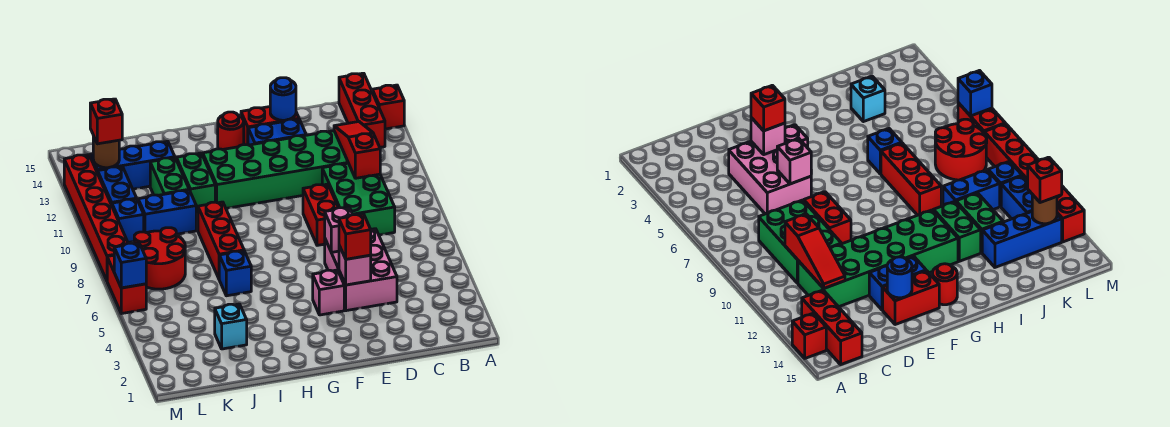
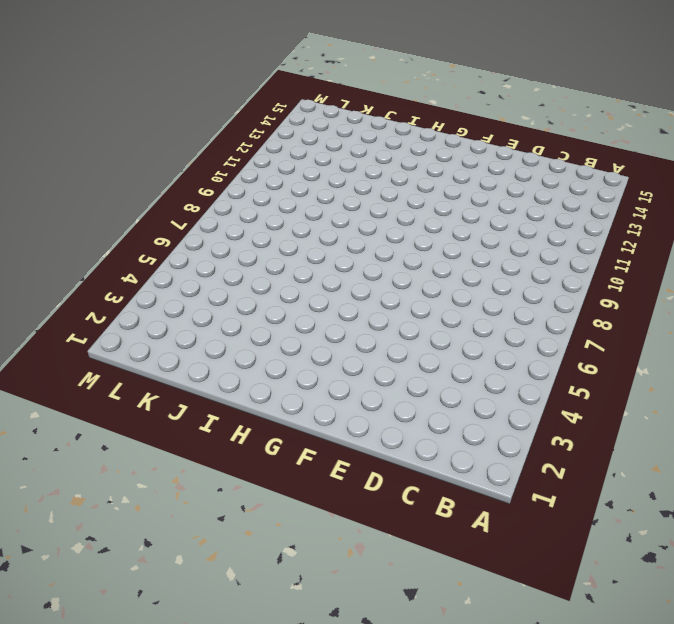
none -> red brick A14 level 1
none -> red brick B13:B15 level 1
none -> green brick C8:D10 level 1
none -> green brick C11:H12 level 1

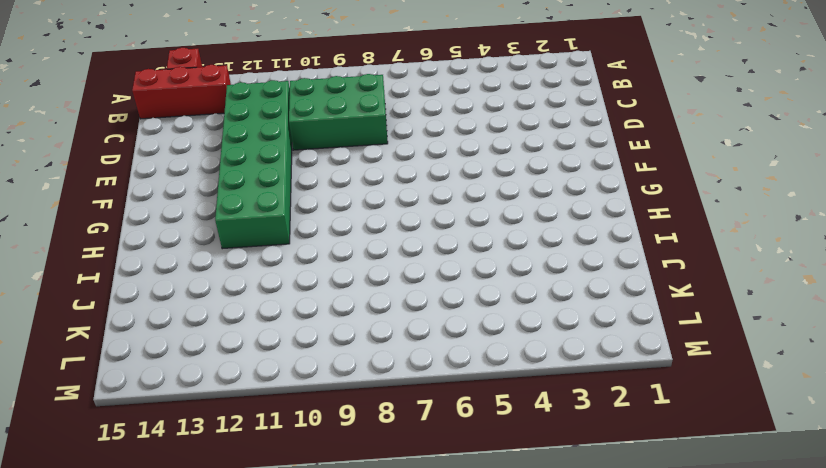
none -> pink brick D4:E6 level 1
none -> red brick E8:E9 level 1
none -> blue brick E13:F13 level 1
none -> red brick E14:F14 level 1

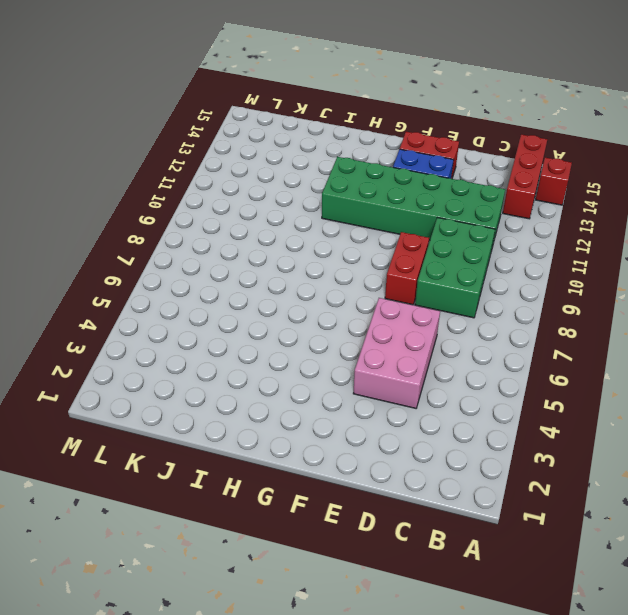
none -> pink brick F4 level 1
none -> red round brick G14 level 1
none -> blue brick I6 level 1
none -> red brick I7:I9 level 1

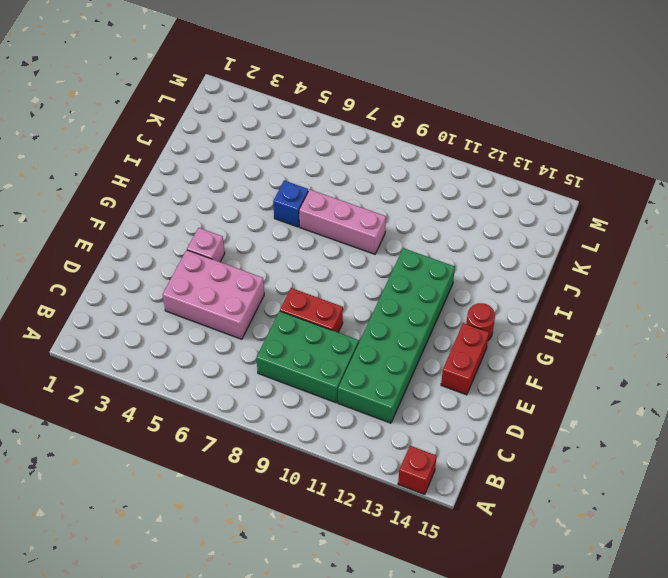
pink brick I7:I9 level 1 -> red brick I7:I9 level 1
none -> red brick B13:B15 level 1
none -> blue brick E13:F13 level 1
none -> green brick I11:I12 level 1
none -> cyan brick J3 level 1

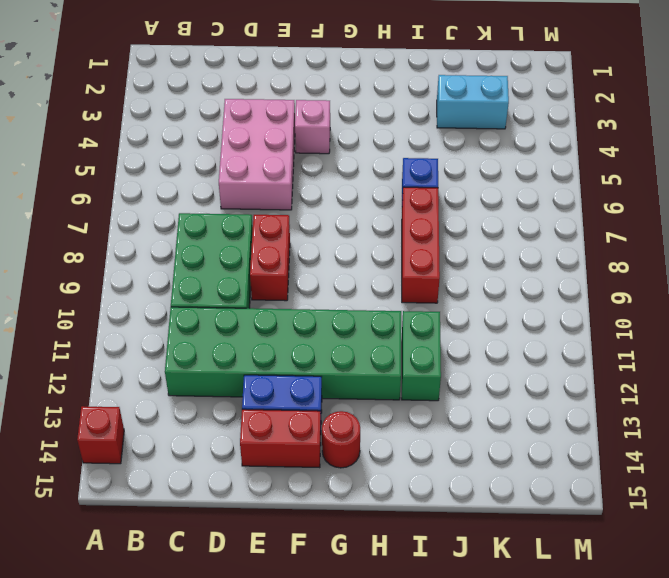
cyan brick J3:K3 level 1 -> cyan brick J3 level 1
none -> red brick B13:B15 level 1
none -> blue brick J10:K10 level 1
none -> green brick J11:J12 level 1
none -> blue brick J13:L13 level 1

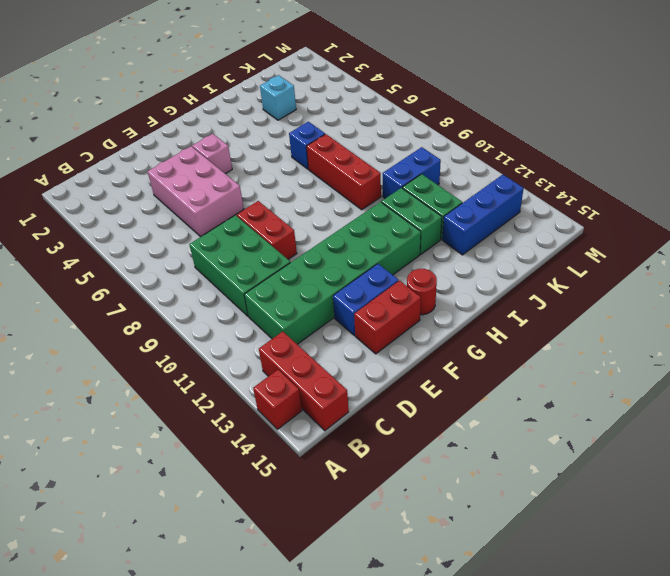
none -> red round brick K7:L8 level 1
none -> blue brick L10 level 1
none -> blue brick L11:L12 level 1
none -> red brick M6:M7 level 1

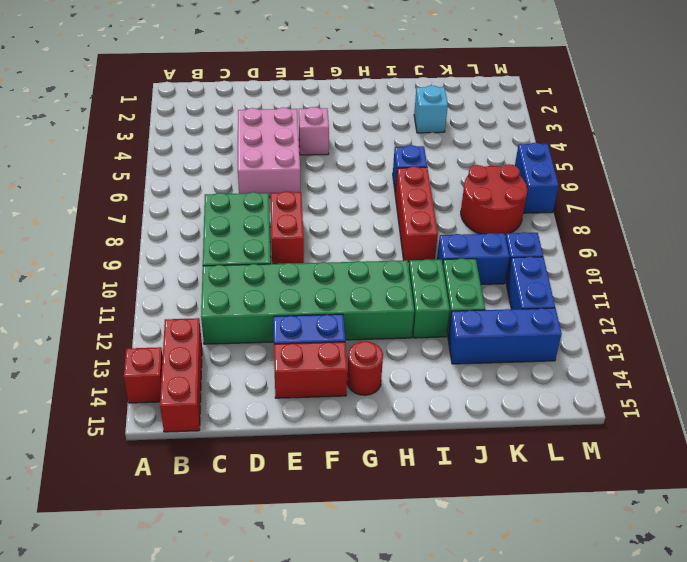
blue brick M6:M7 level 1 -> red brick M6:M7 level 1
none -> red brick M8:M13 level 1
none -> red slope C10:C12 level 2 top 10
none -> pink brick E4 level 2
none -> pink brick E6 level 2

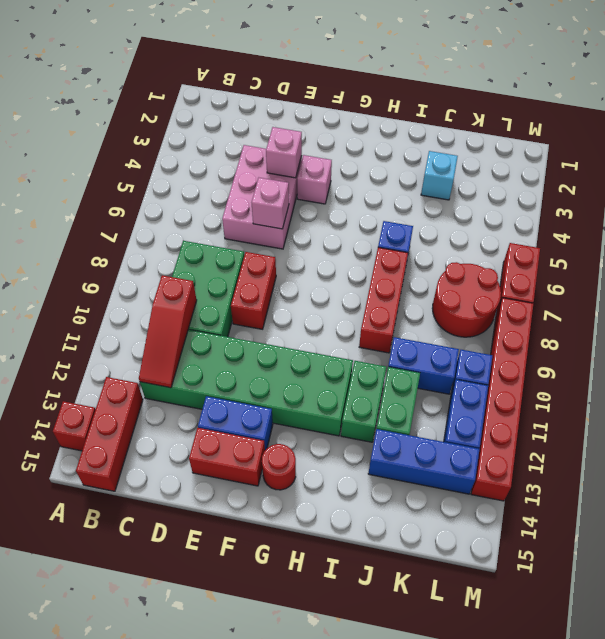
none -> blue round brick E14 level 2
none -> brown round brick L13 level 2
none -> blue brick M6 level 2
none -> red brick E4 level 3

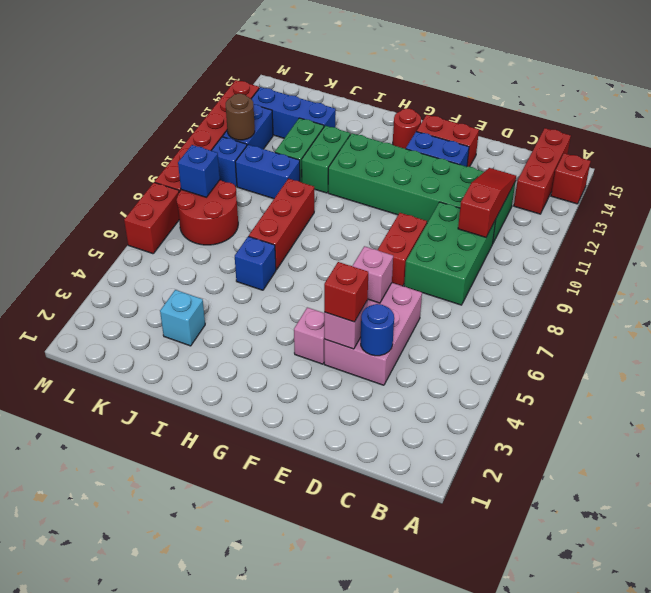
blue round brick D4 level 2 -> blue round brick E14 level 2
blue brick L8 level 2 -> blue brick M6 level 2
brown round brick L11 level 2 -> brown round brick L13 level 2
none -> red brick L13 level 3

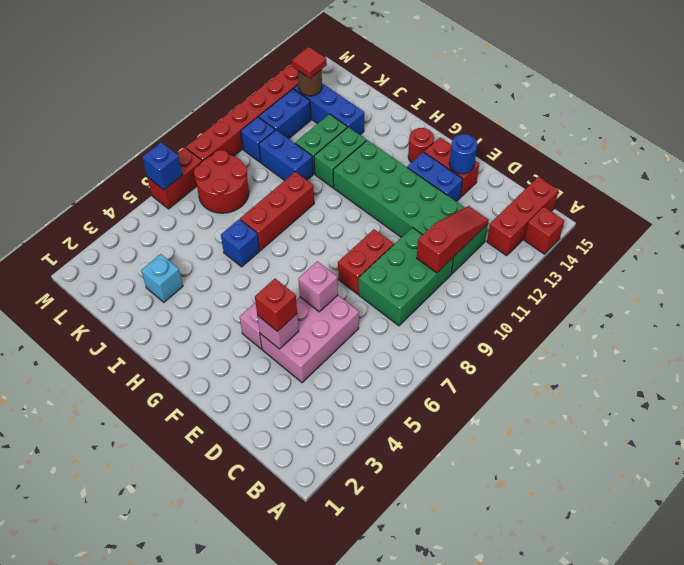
red tile L13 level 3 -> red brick L13 level 3

